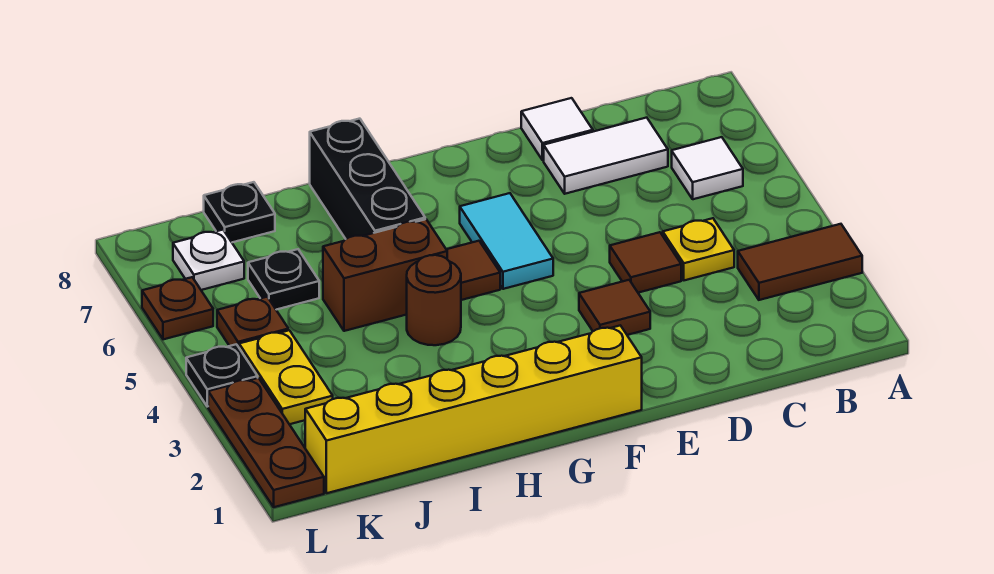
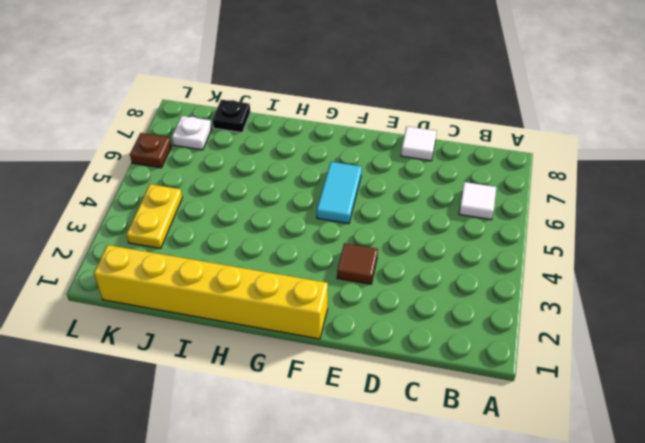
none -> brown tile A3:B3 level 1
none -> yellow plate C4 level 1
none -> white tile C7:D7 level 1

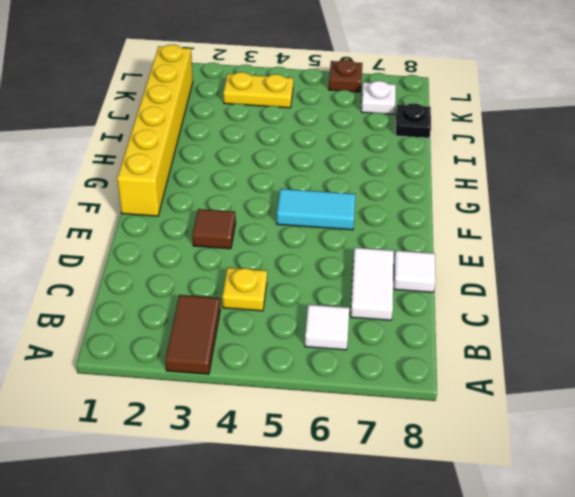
none -> brown tile D4 level 1
none -> brown tile G5 level 1
none -> brown round brick H4 level 1

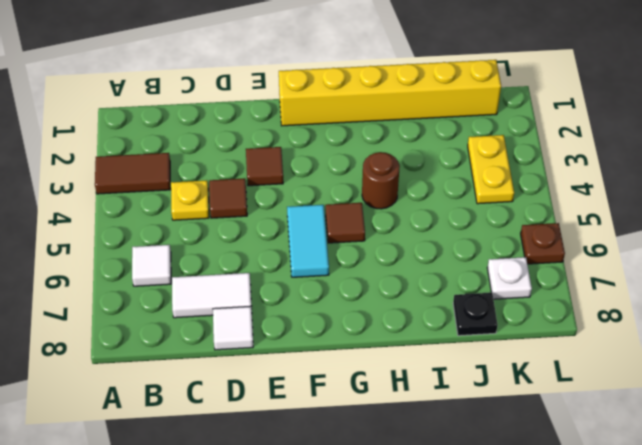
none -> brown brick H5:I5 level 1
none -> black brick H6:H8 level 1
none -> black plate J6 level 1

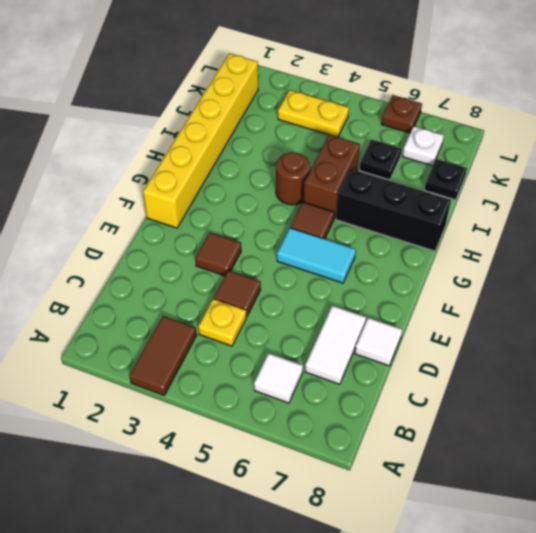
none -> brown plate K5 level 1
none -> brown plate L1:L3 level 1
none -> black plate L4 level 1

